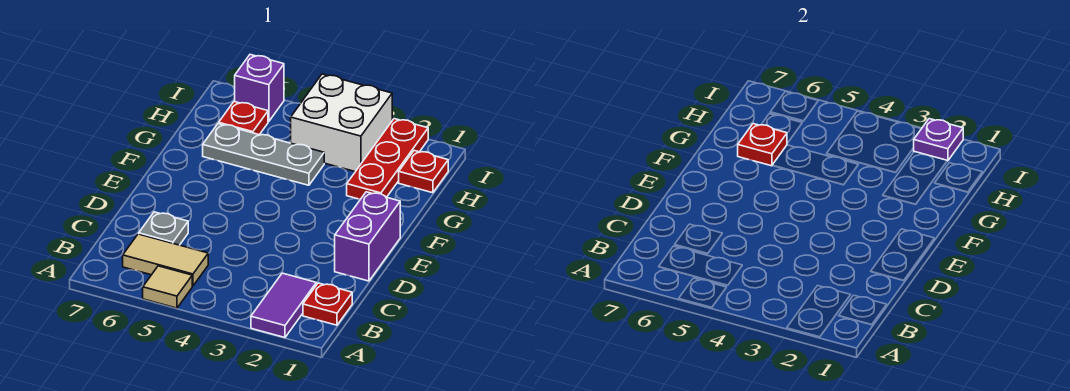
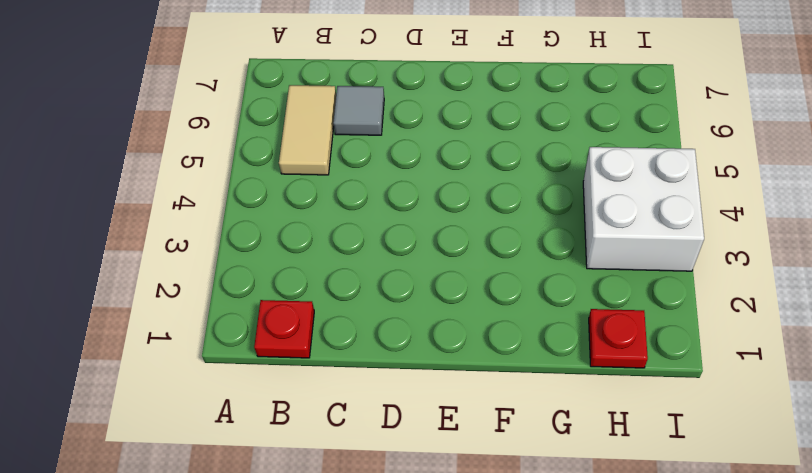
grey tile C6 level 1 -> grey plate C6 level 1
none -> purple tile A2:B2 level 1
none -> tan tile A5 level 1
none -> purple brick D1:E1 level 1

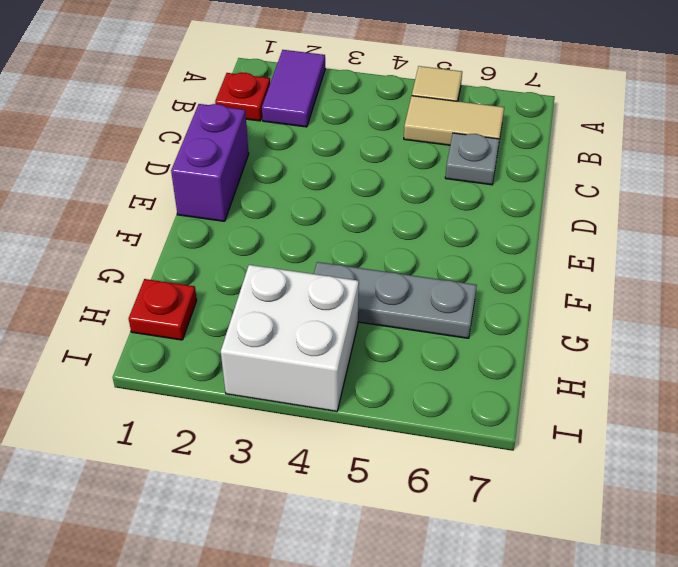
none -> red plate G2:I2 level 1
none -> red plate H6 level 1
none -> purple brick I6 level 1

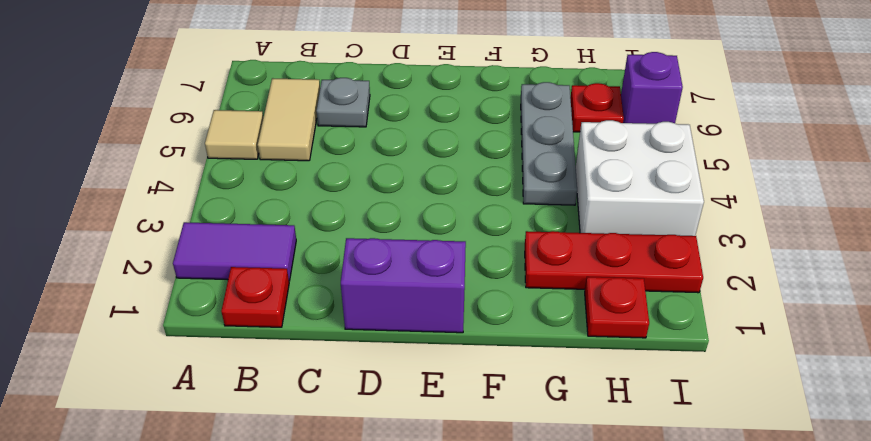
none -> red plate G6 level 2
none -> purple plate I2 level 2

